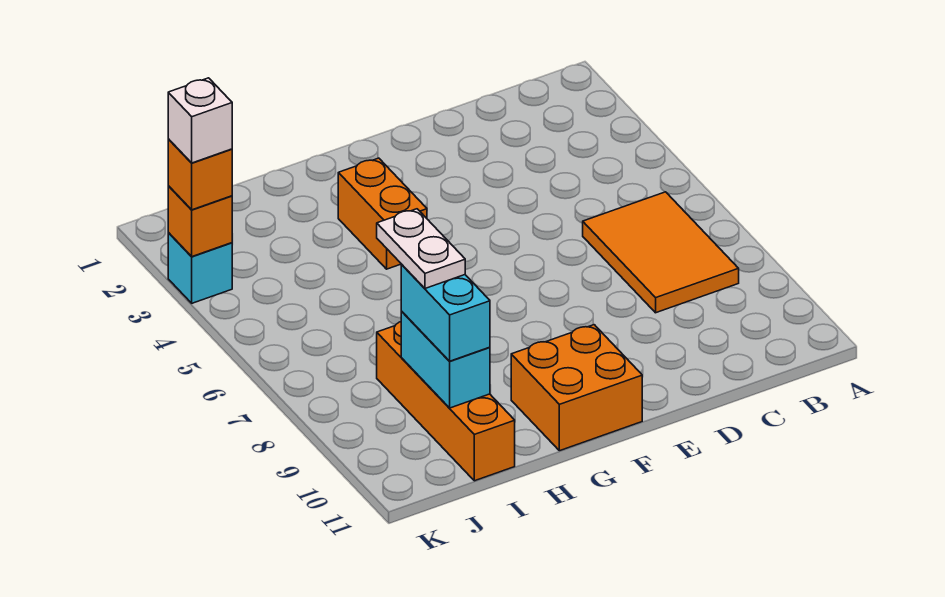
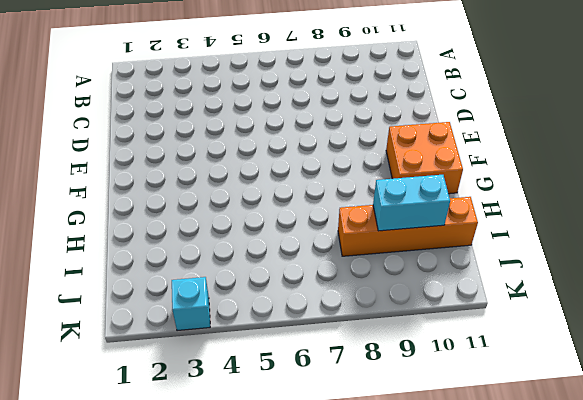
none -> orange tile B6:C8 level 1
none -> orange brick G3:G4 level 1

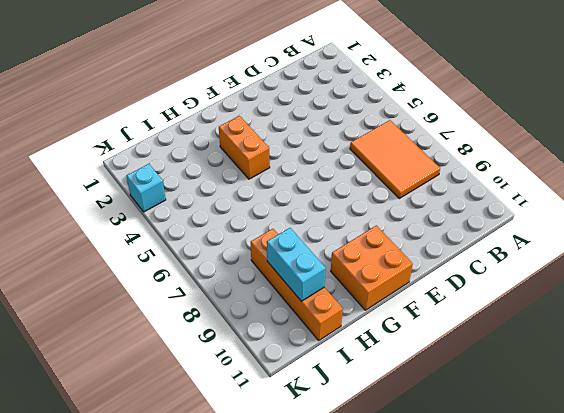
none -> orange brick K3 level 2
none -> cyan brick I9:I10 level 3

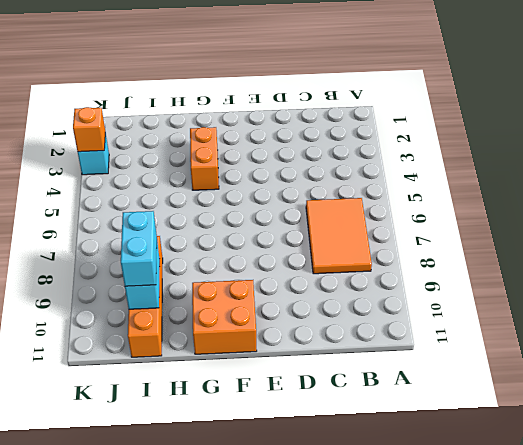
none -> orange brick K3 level 3
none -> white plate I8:I9 level 4

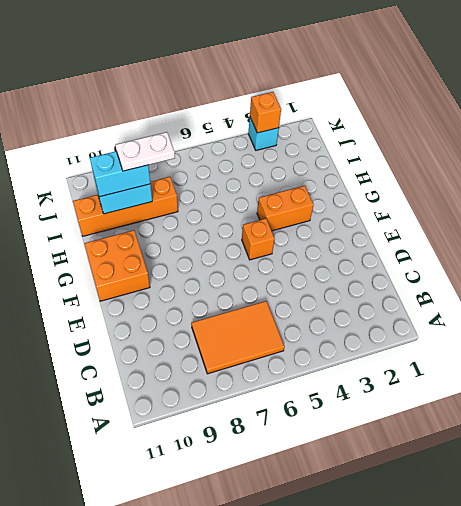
orange brick F5 level 1 -> orange brick K3 level 3
none -> white brick K3 level 4

